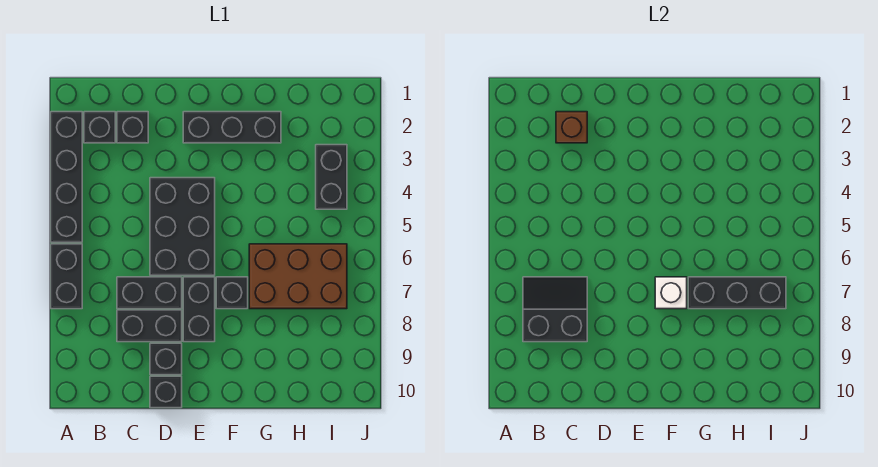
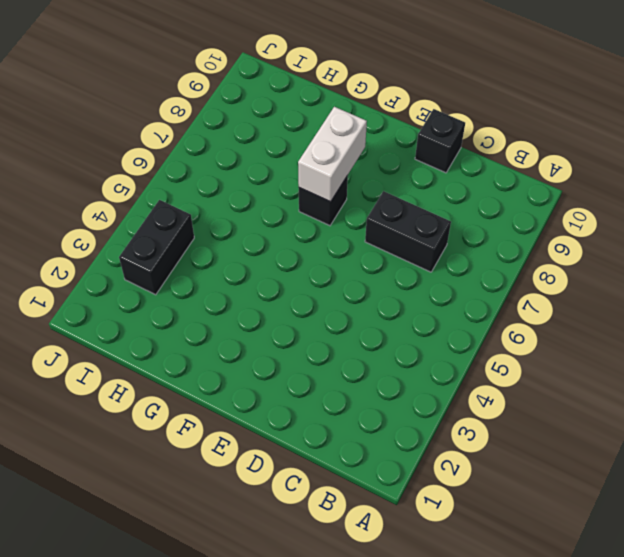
white brick F7:F8 level 2 -> white brick F7 level 2
none -> black brick A2:A5 level 1
none -> black brick A6:A7 level 1
none -> black brick B2 level 1

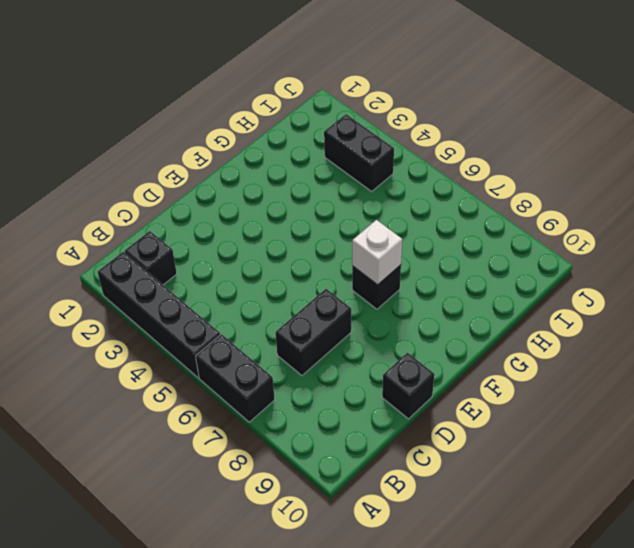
none -> black brick C2 level 1
none -> black brick C8:D8 level 1
none -> black brick D4:E6 level 1

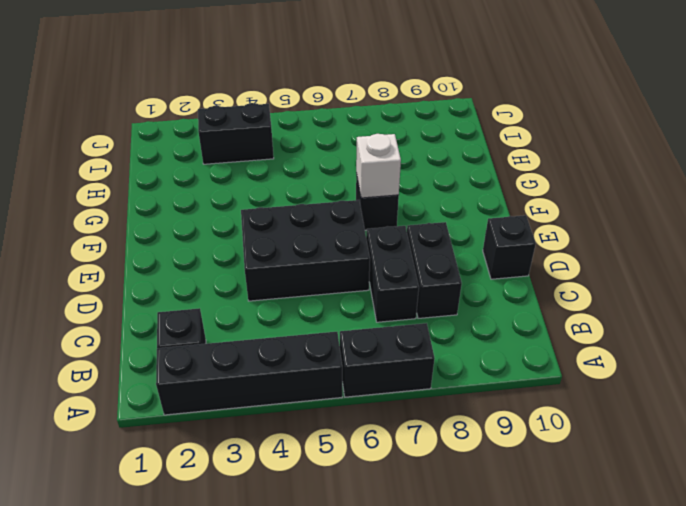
none -> black brick C2 level 1
none -> black brick D9 level 1
none -> black brick E2:G2 level 1

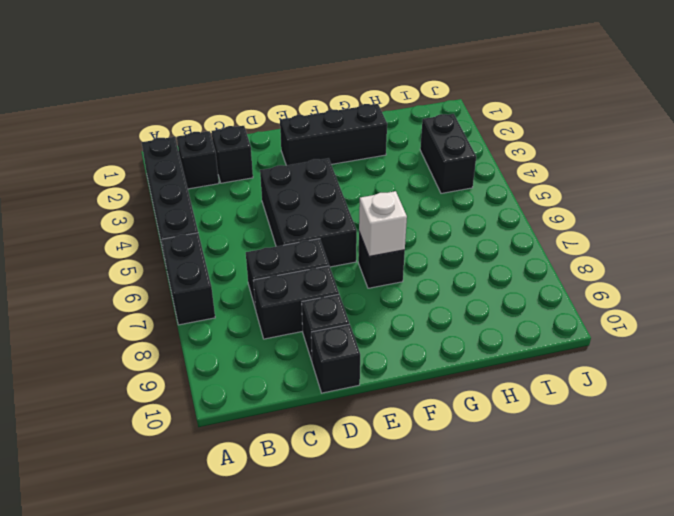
none -> black brick E7:E8 level 1
none -> brown brick G6:I7 level 1
none -> black slope B7:C8 level 2 top 8

